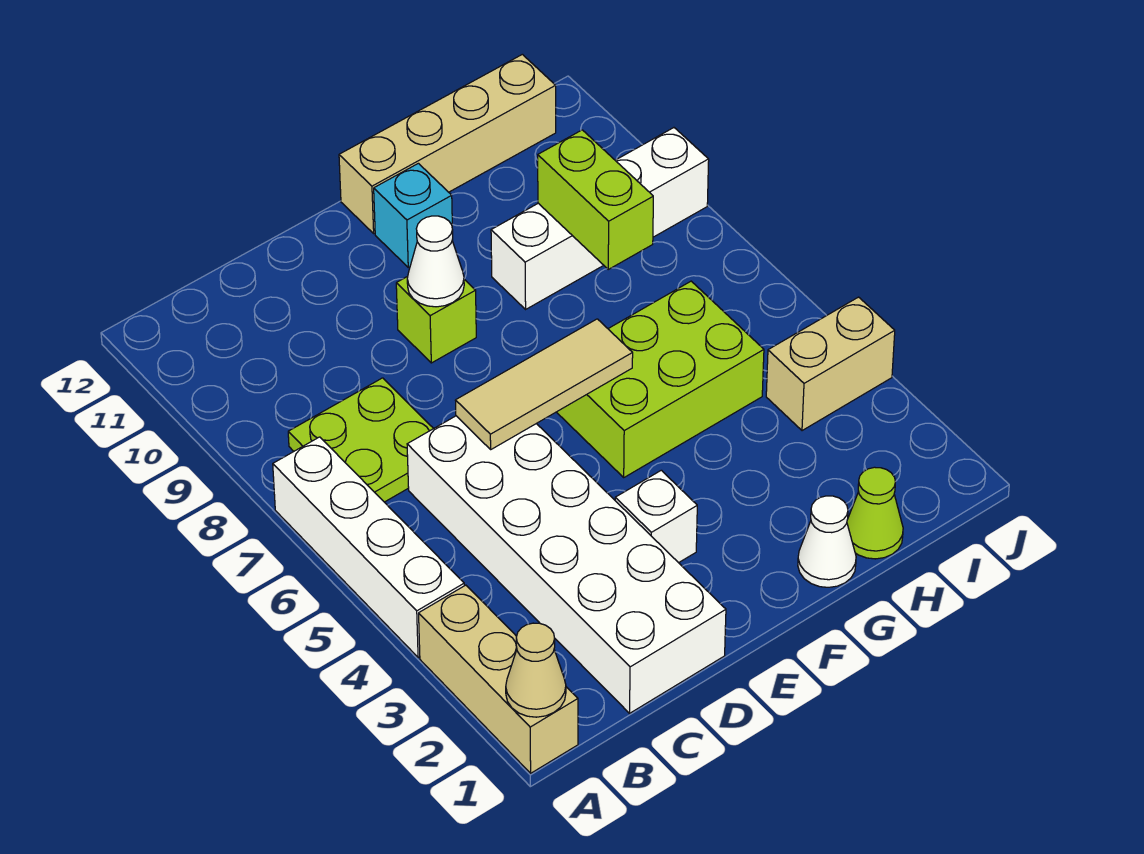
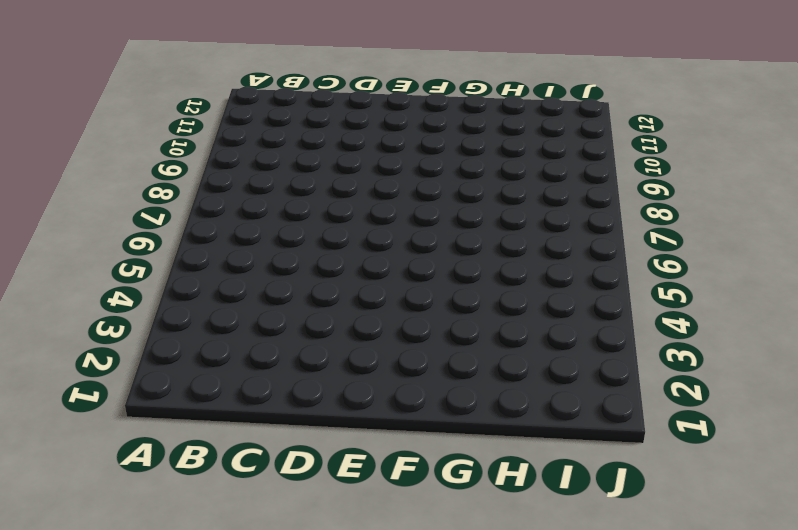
none -> tan brick A1:A3 level 1
none -> white brick A4:A7 level 1
none -> lime plate B7:C8 level 1

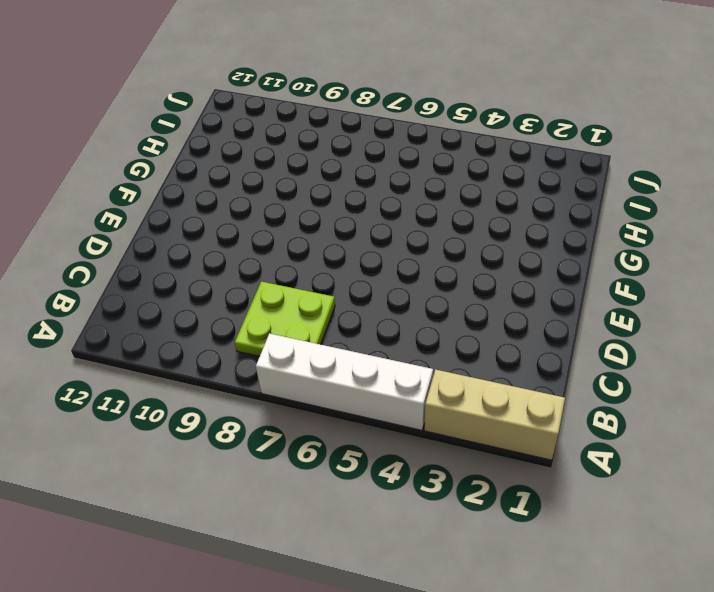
none -> white brick C1:D6 level 1
none -> white brick E3 level 1
none -> lime brick E9 level 1

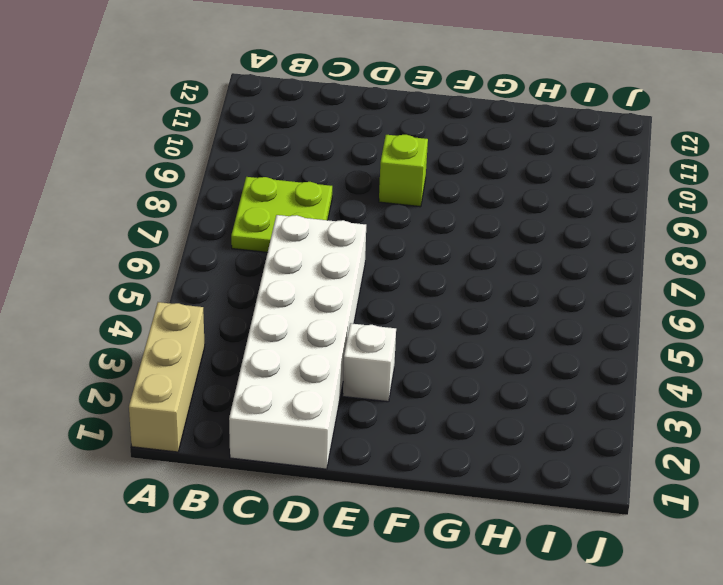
none -> white brick A4:A7 level 1
none -> lime brick F5:H6 level 1
none -> cyan brick F11 level 1

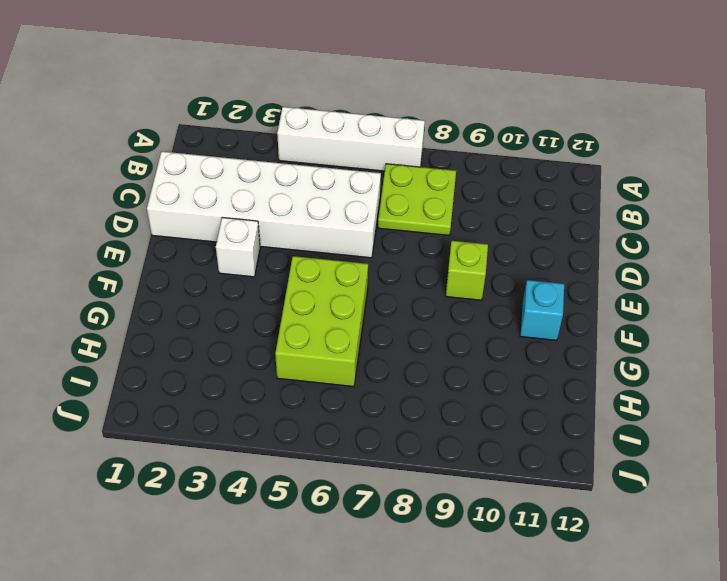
none -> tan brick A1:A3 level 1
none -> tan brick F12:I12 level 1
none -> white cone G1 level 1

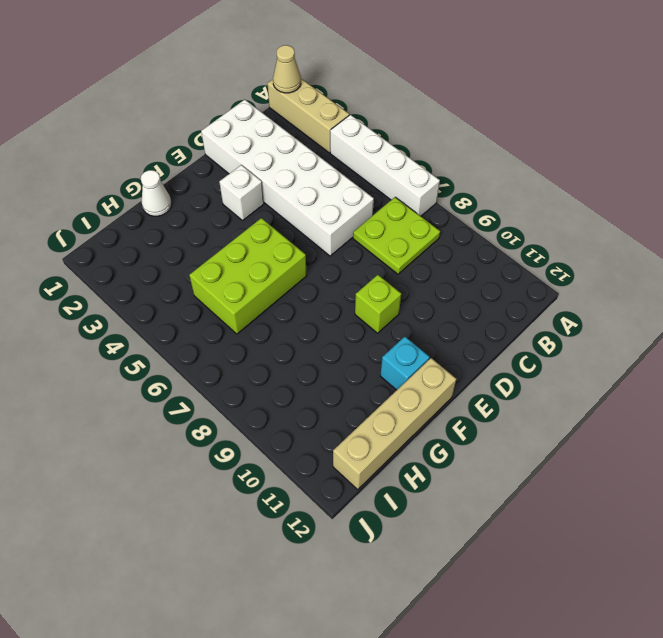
none -> white brick G9:J9 level 1
none -> lime cone H1 level 1
none -> tan brick I4:J4 level 1

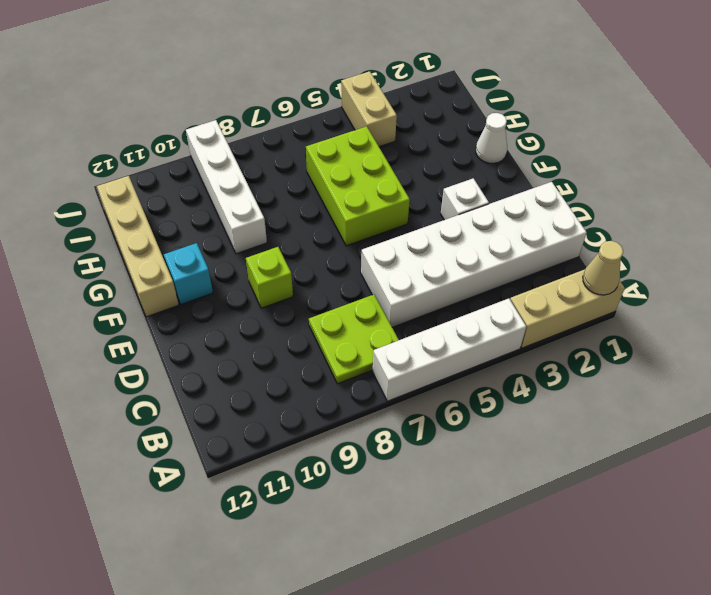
none -> lime cone H1 level 1
none -> tan tile D6:F6 level 2
none -> white cone E9 level 2

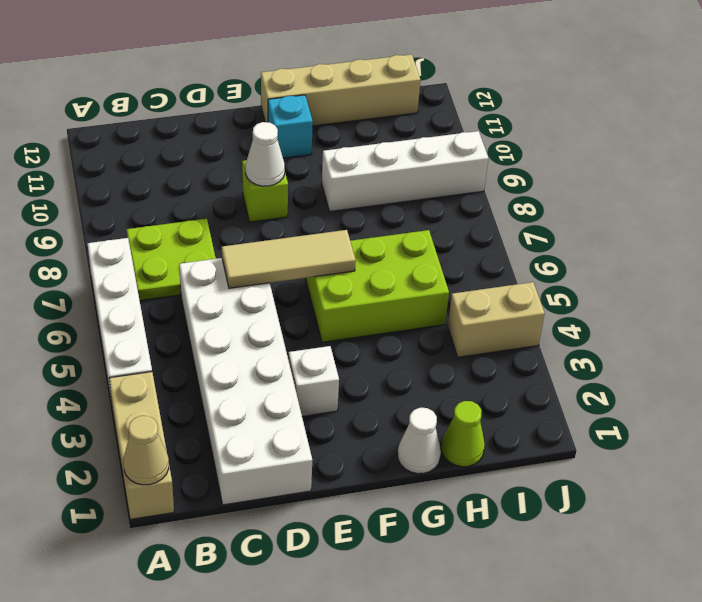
none -> lime brick H8:H9 level 2

